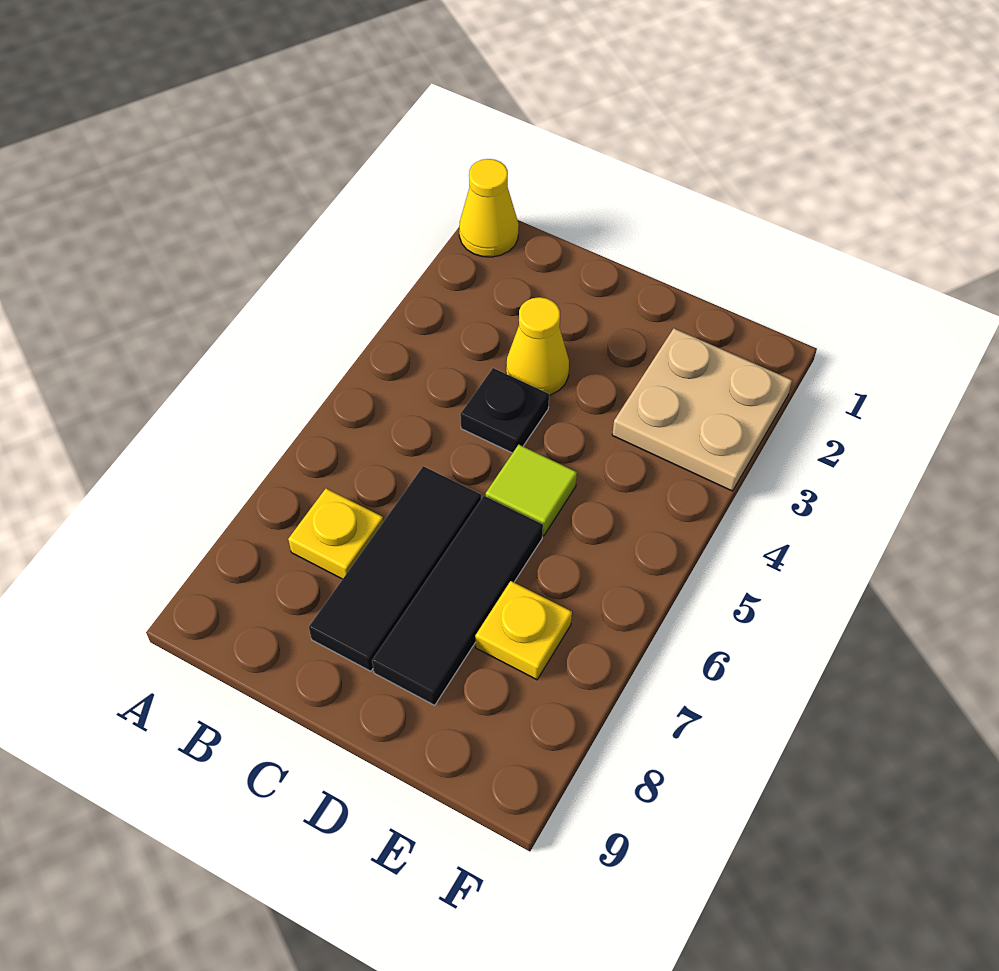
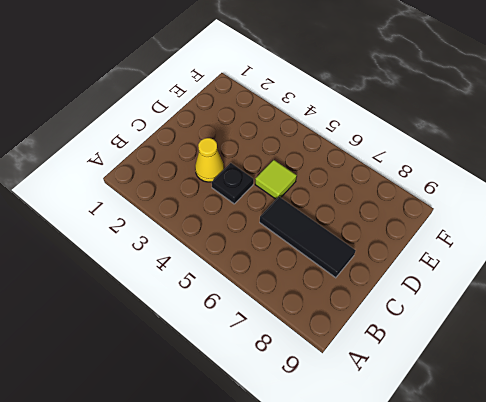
none -> yellow cone A1 level 1
none -> yellow plate B7 level 1

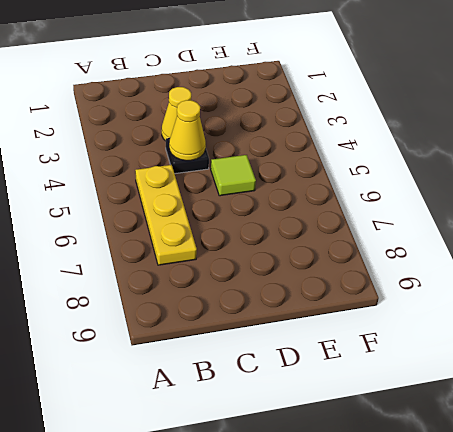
yellow plate B5:B7 level 1 -> yellow plate B7 level 1
yellow cone C4 level 2 -> yellow cone A1 level 1
none -> black tile C6:C8 level 1
none -> black tile D6:D8 level 1

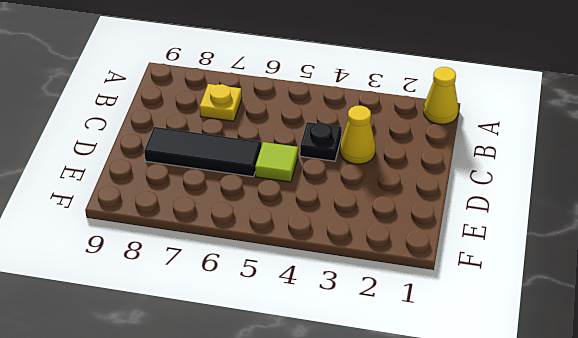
none -> black tile C6:C8 level 1
none -> tan plate E2:F3 level 1

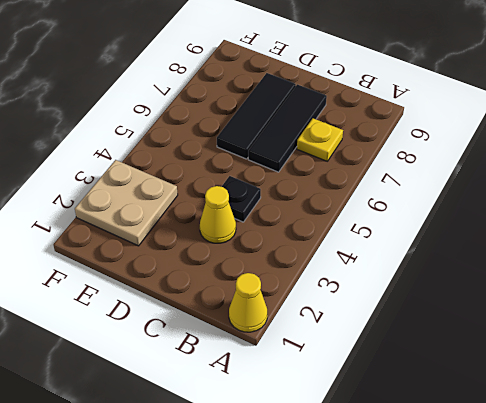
none -> lime tile D5 level 1
none -> yellow plate E7 level 1

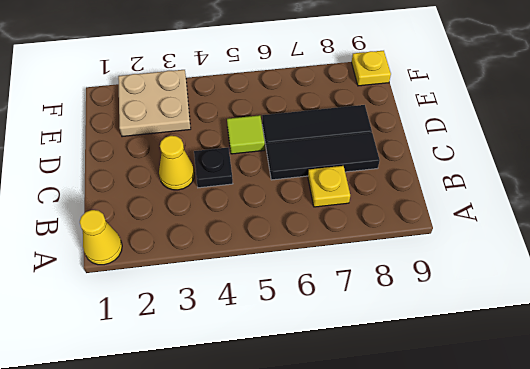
yellow plate F9 level 1 -> yellow plate E7 level 1

